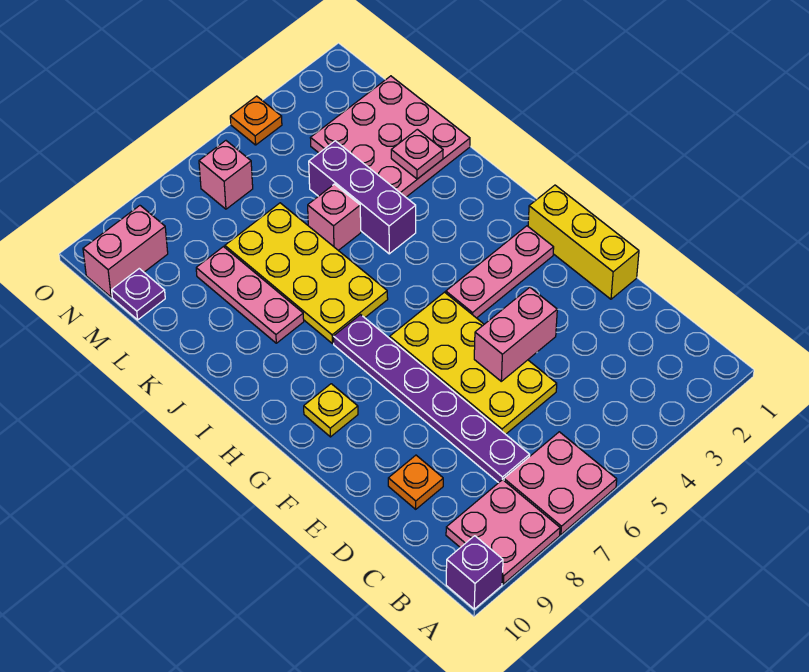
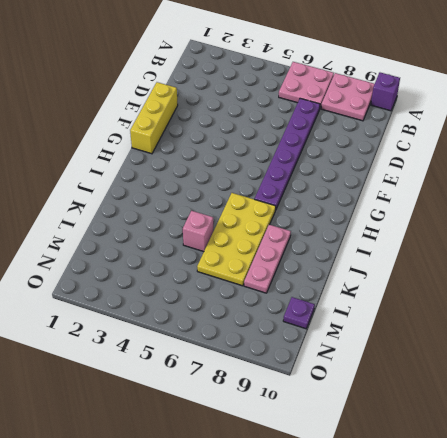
none -> yellow plate D5:G6 level 1
none -> orange plate D9 level 1
none -> pink plate G2:G4 level 1

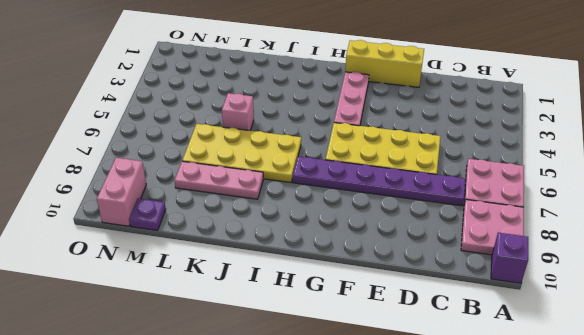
none -> orange plate D9 level 1
none -> yellow plate G9 level 1
none -> purple brick J4:L4 level 1

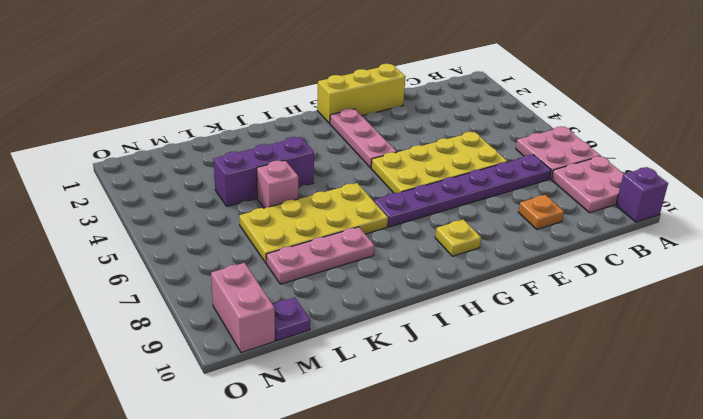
none -> pink plate K1:M3 level 1
none -> pink brick N6 level 1
none -> orange plate O4 level 1

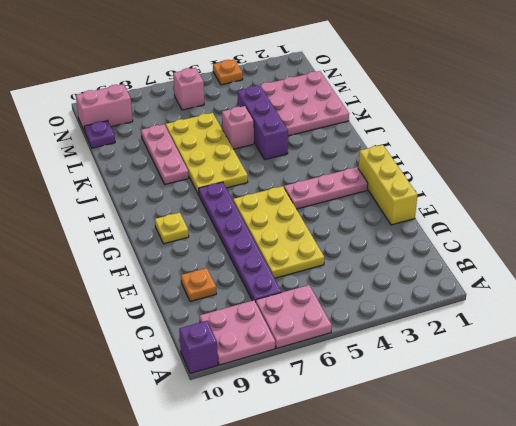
none -> pink brick E4:E5 level 2
none -> pink plate K2 level 2

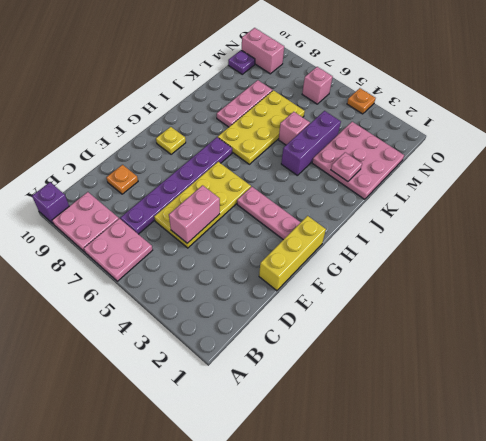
pink brick D5:E5 level 2 -> pink brick E4:E5 level 2

